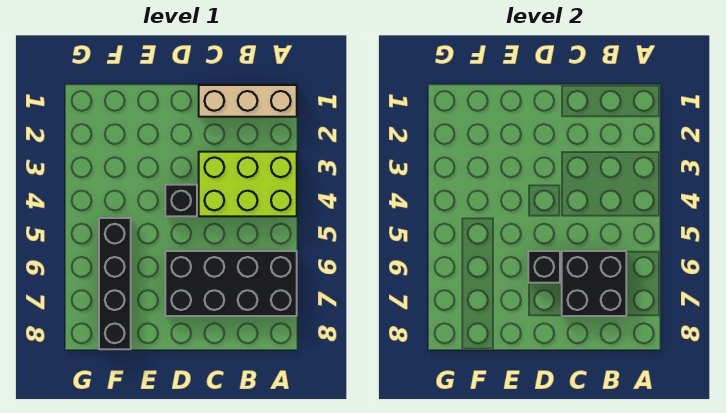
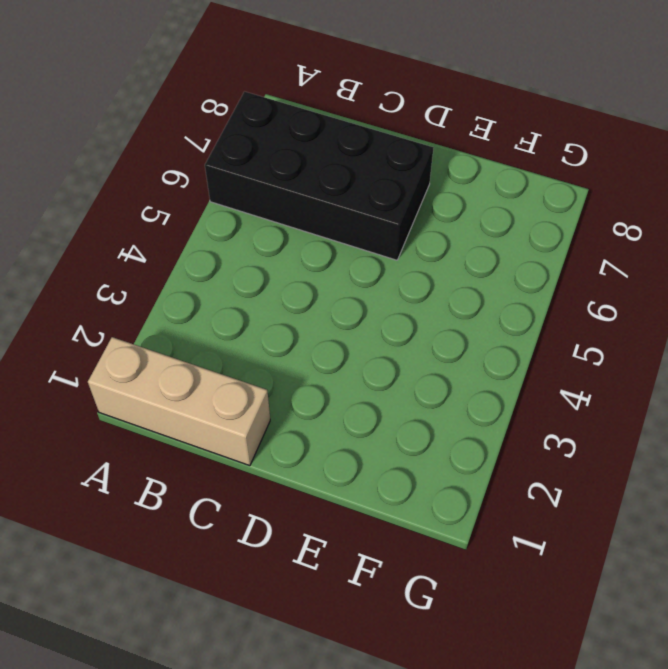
none -> lime brick A3:C4 level 1
none -> black brick D4 level 1

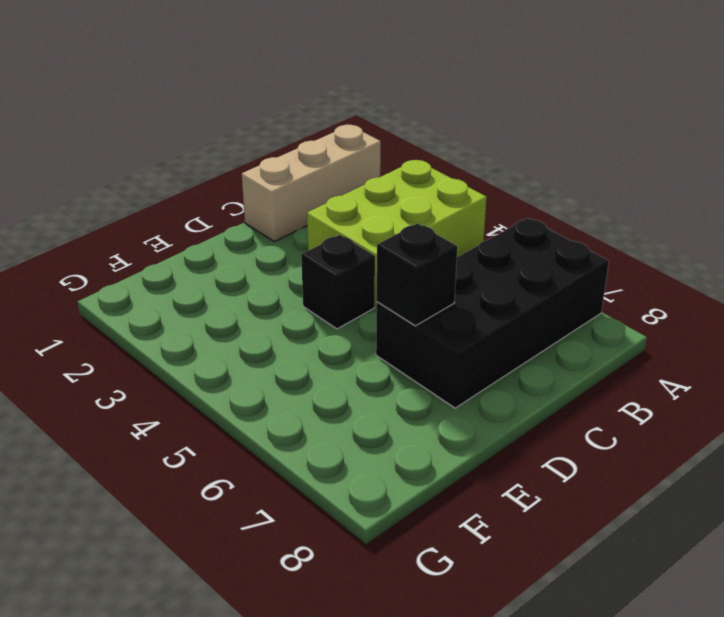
none -> black brick F5:F8 level 1
none -> black brick B6:C7 level 2

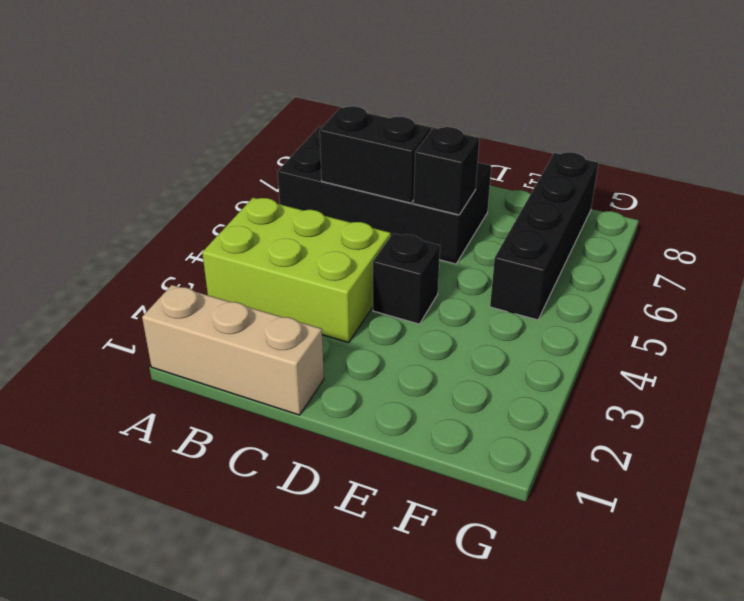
black brick B6:C6 level 2 -> black brick B6:C7 level 2

